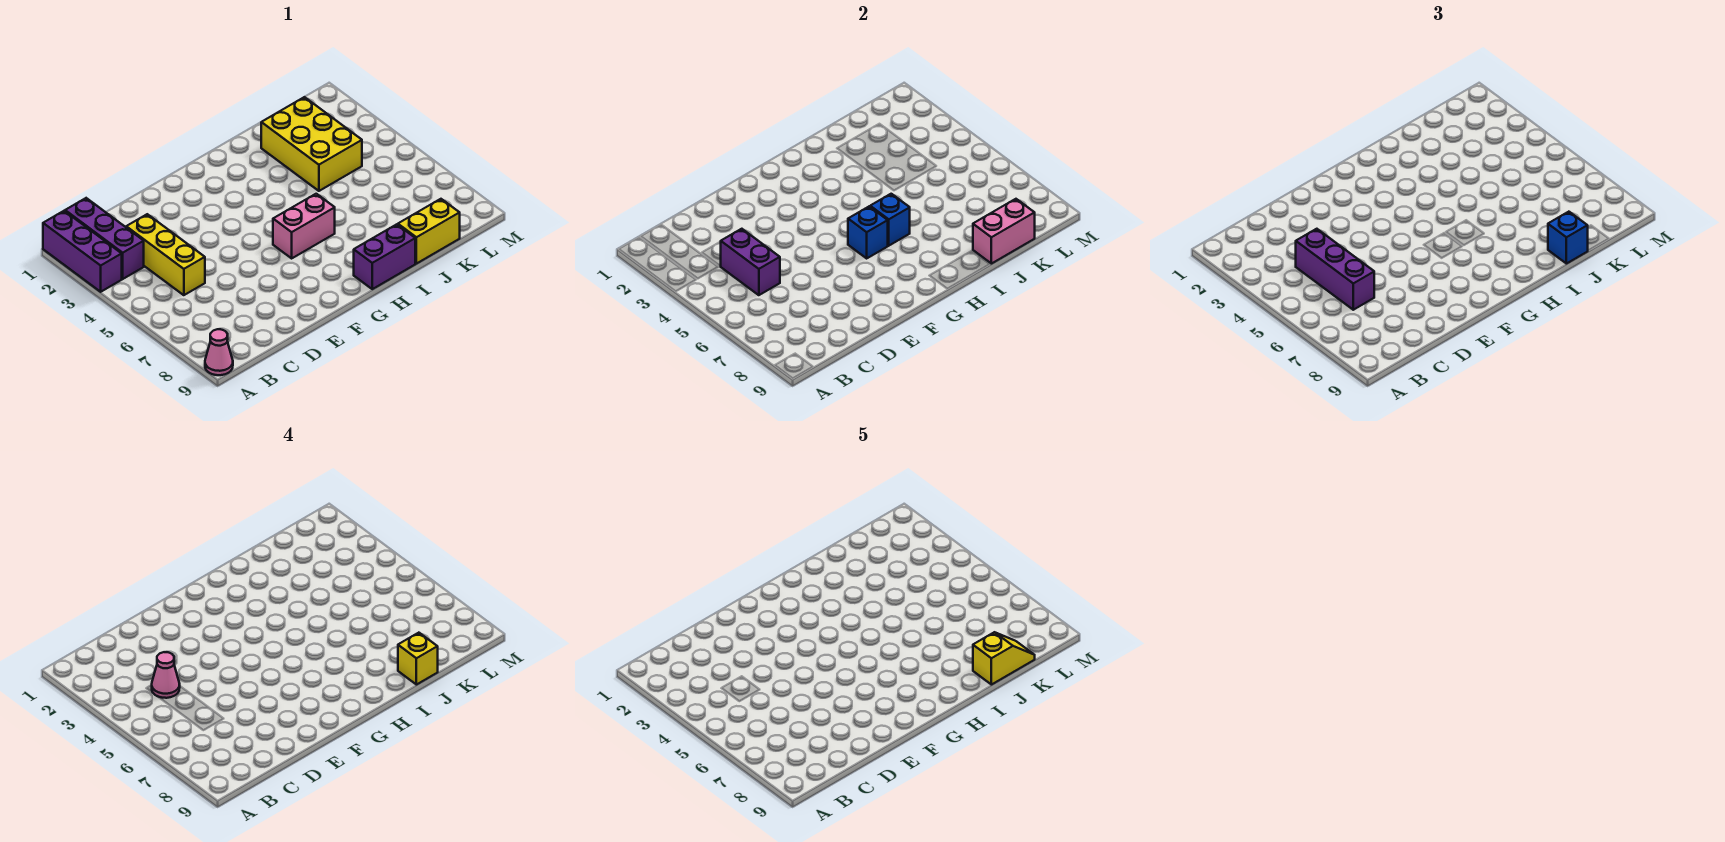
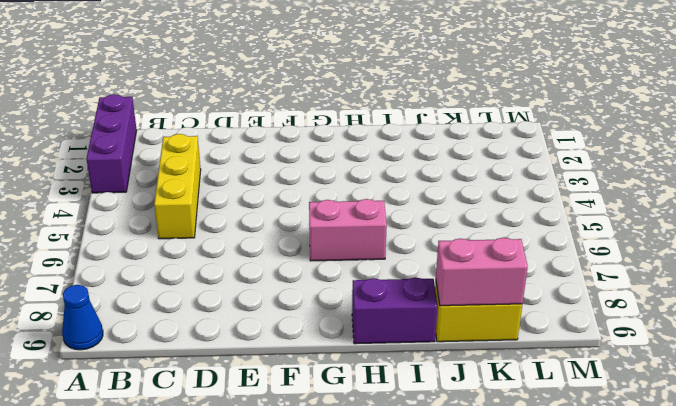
blue cone A9 level 1 -> pink cone A9 level 1
none -> purple brick B1:B3 level 1
none -> yellow brick J2:K4 level 1
none -> purple brick C4:C5 level 2

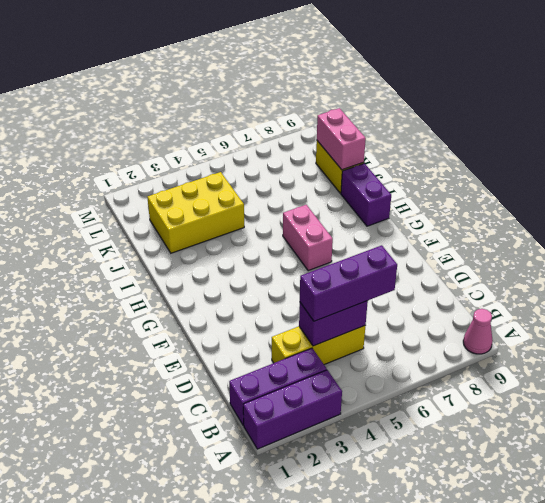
none -> blue brick G6 level 2
none -> blue brick H6 level 2
none -> blue brick J9 level 3

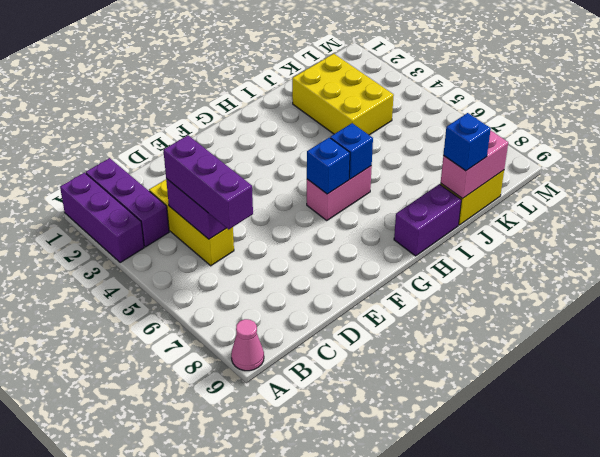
none -> pink cone C4 level 4
none -> yellow brick J9 level 4
none -> yellow slope J9:K9 level 5 top J

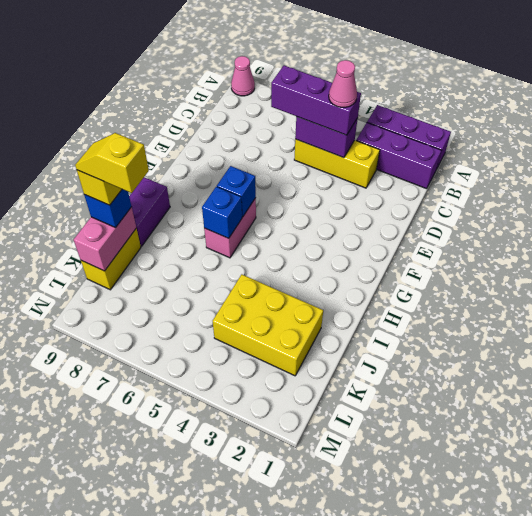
yellow slope J8:J9 level 5 top 8 -> yellow slope J9:K9 level 5 top J

